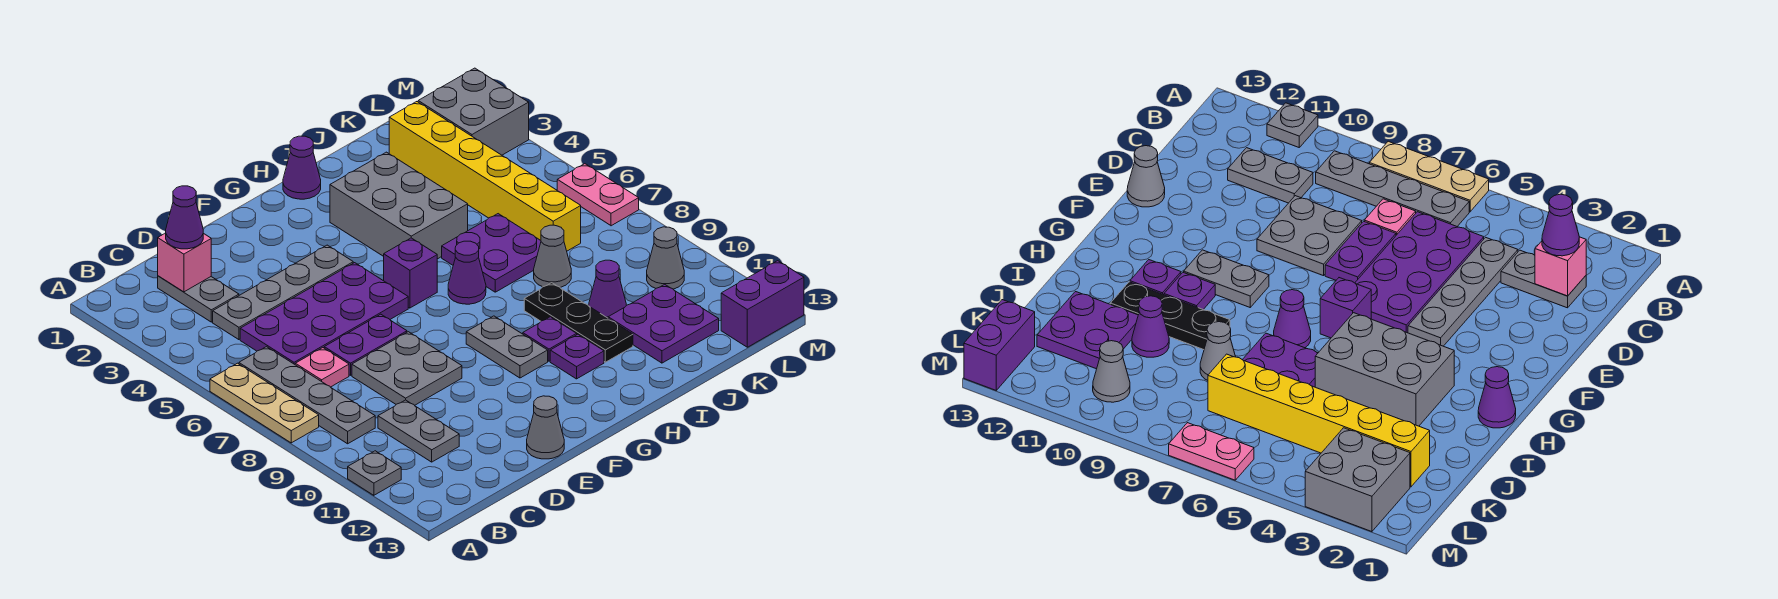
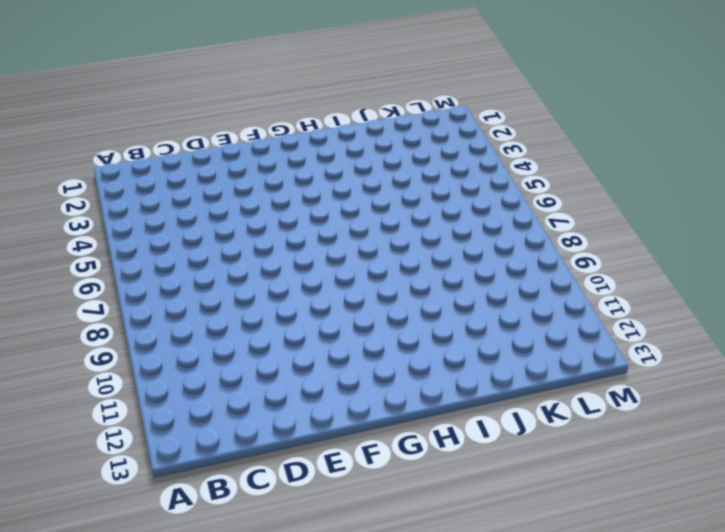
none -> tan plate A6:A8 level 1
none -> grey plate A11 level 1
none -> grey plate B6:B9 level 1
none -> grey plate C2:C3 level 1

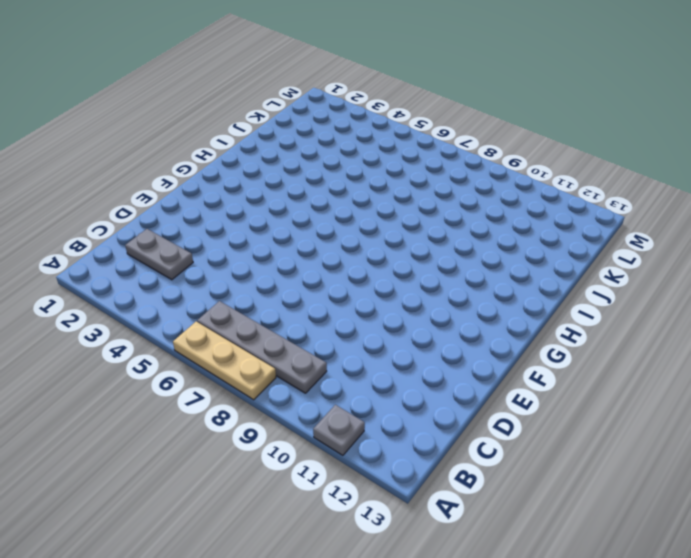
none -> grey plate C4:F4 level 1
none -> purple plate C5:F6 level 1
none -> pink plate C7 level 1
none -> grey plate C10:C11 level 1

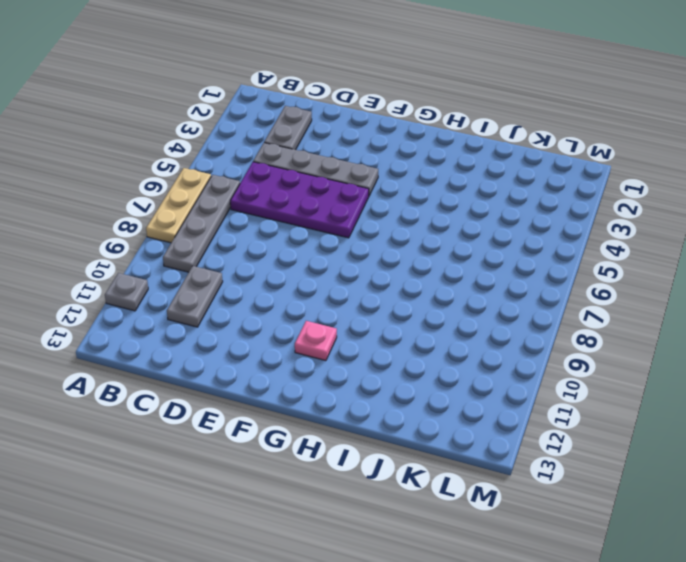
pink plate G11 level 1 -> pink plate C7 level 1
none -> purple plate D7:E7 level 1
none -> grey plate D8:E9 level 1
none -> grey cone E13 level 1
none -> purple brick G6 level 1

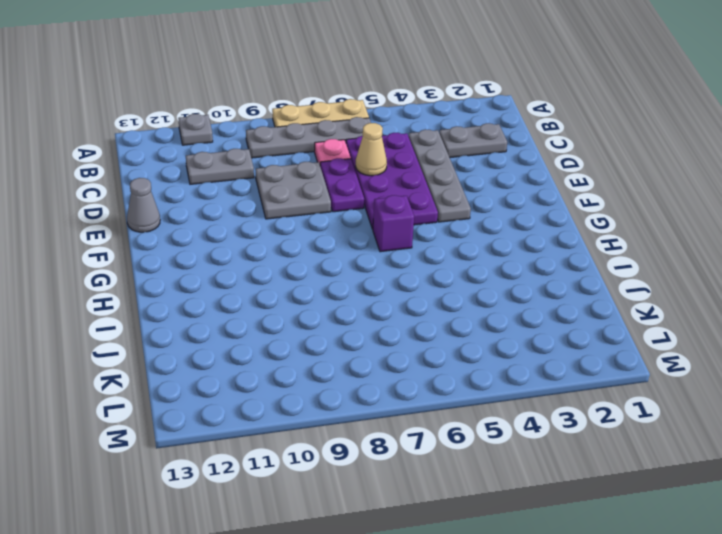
tan cone D6 level 2 -> none
none -> grey plate G9:G10 level 1
none -> purple cone H1 level 1
none -> grey brick H3:I5 level 1
none -> purple cone H7 level 1

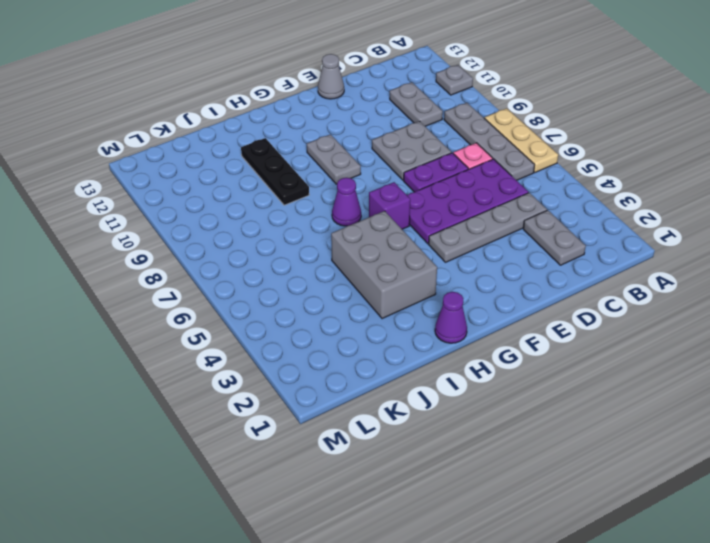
none -> purple plate H10 level 1
none -> purple plate H11 level 1
none -> purple plate I6:J7 level 1
none -> grey cone J8 level 1

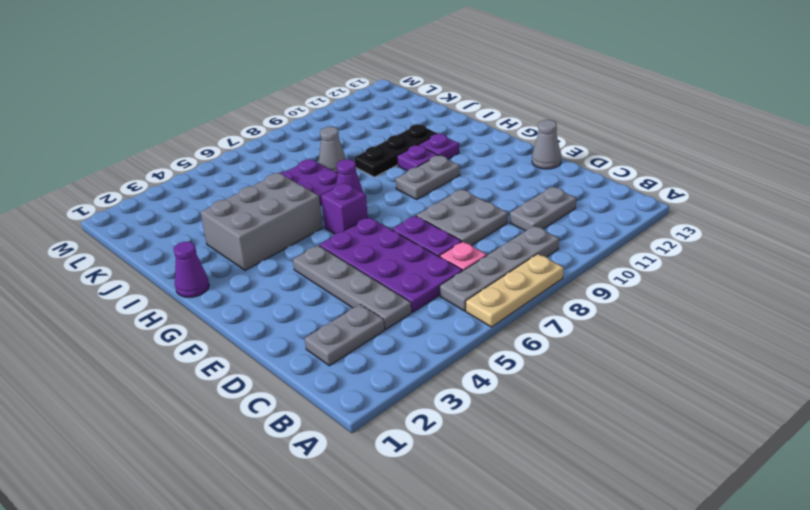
none -> grey plate A11 level 1
none -> purple cone J10 level 1
none -> purple plate J11:K12 level 1
none -> yellow brick K2:K7 level 1

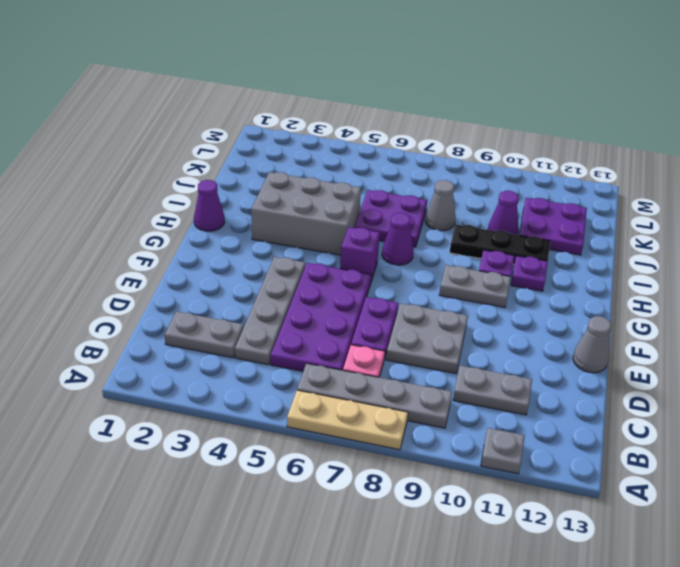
none -> yellow brick K2:K7 level 1
none -> grey brick L2:M3 level 1
none -> grey cone L10 level 1
none -> purple brick L13:M13 level 1

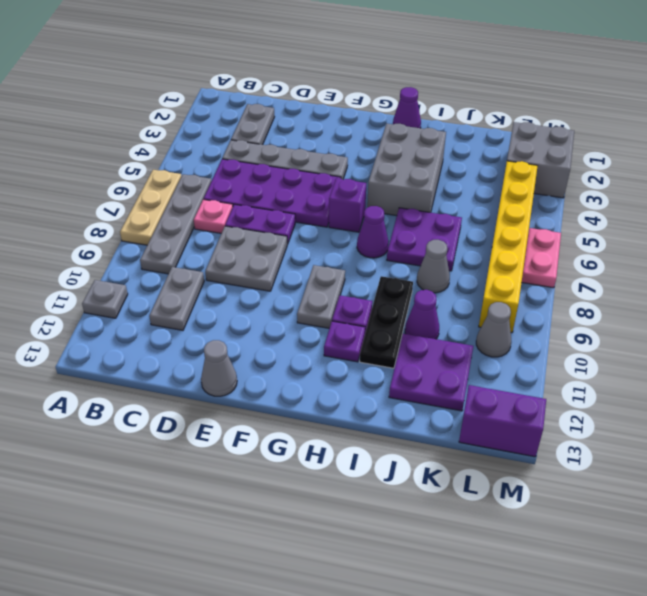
yellow brick L4:L9 level 1 -> yellow brick K2:K7 level 1
none -> pink brick C2 level 2
none -> purple cone C2 level 3

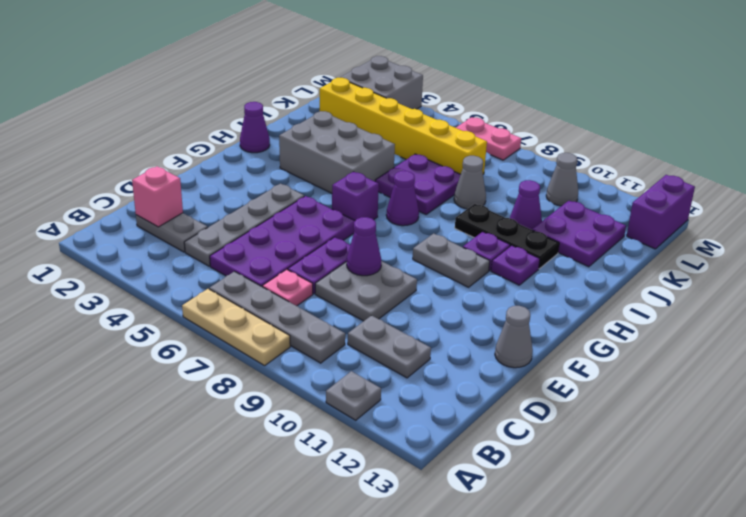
purple cone E8 level 2 -> purple cone C2 level 3

